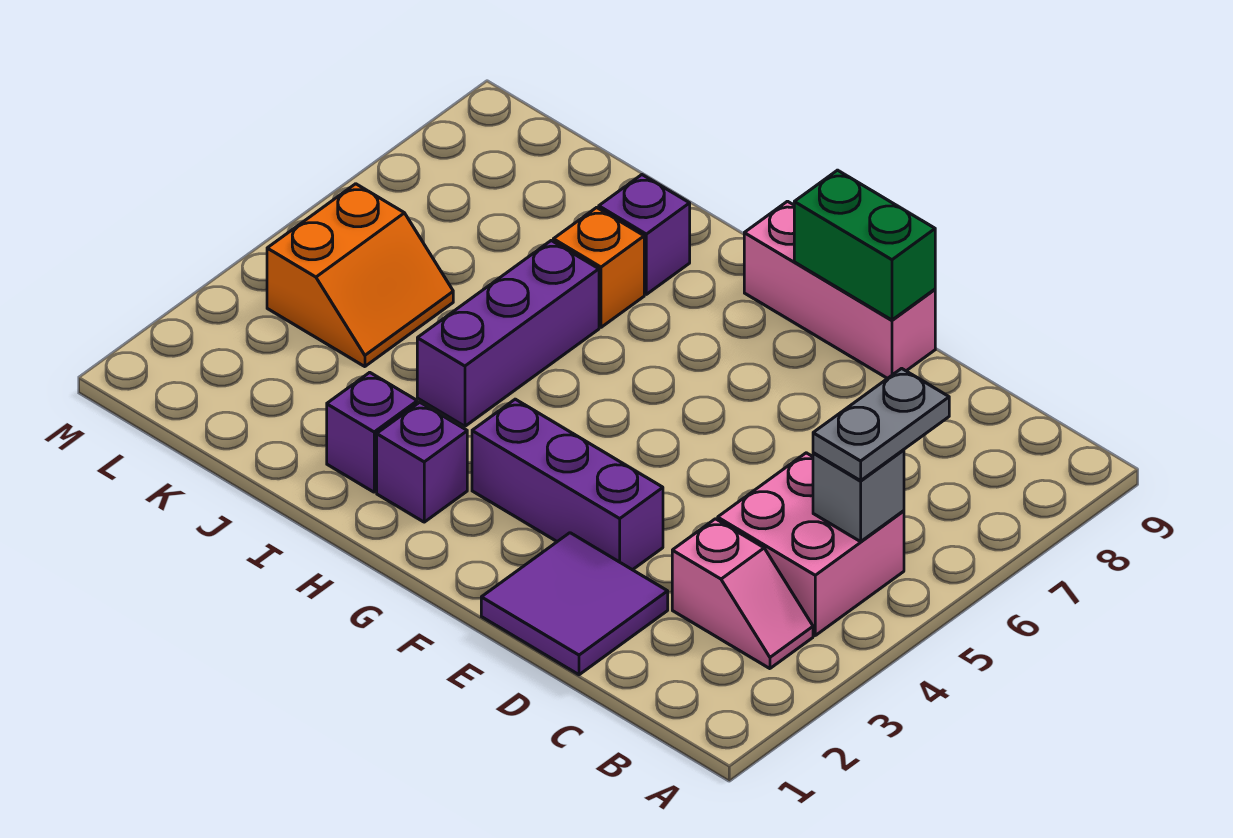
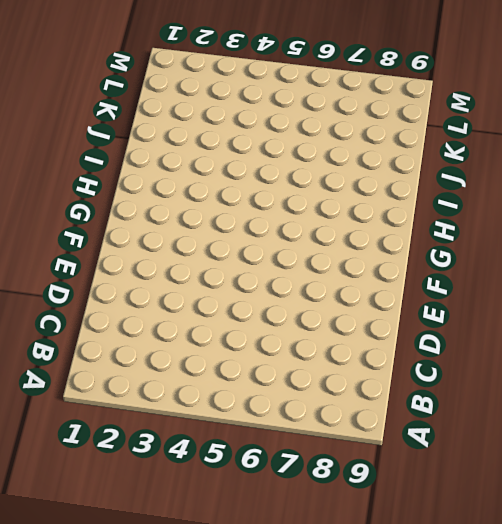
none -> pink slope B3:C3 level 1 top C
none -> pink brick B4:C5 level 1
none -> purple tile D1:E2 level 1

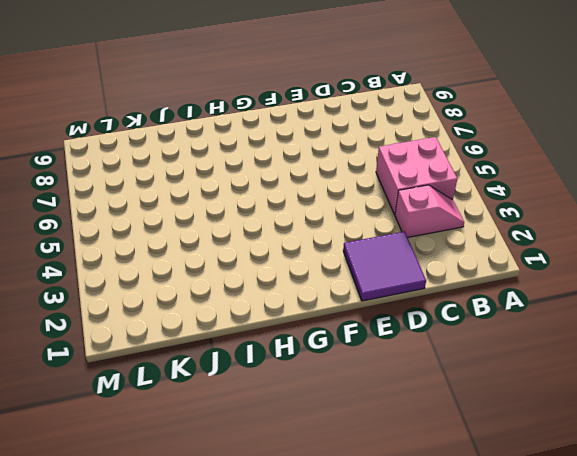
none -> purple brick E3:G3 level 1
none -> pink brick E9:G9 level 1
none -> purple brick H2 level 1

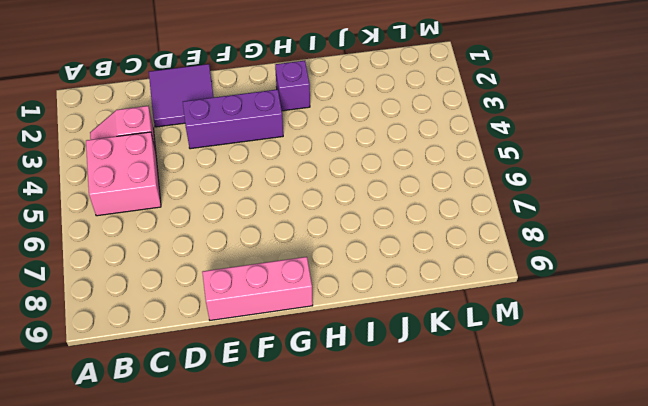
none -> purple brick I2 level 1
none -> purple brick I4:I6 level 1
none -> orange brick I7 level 1

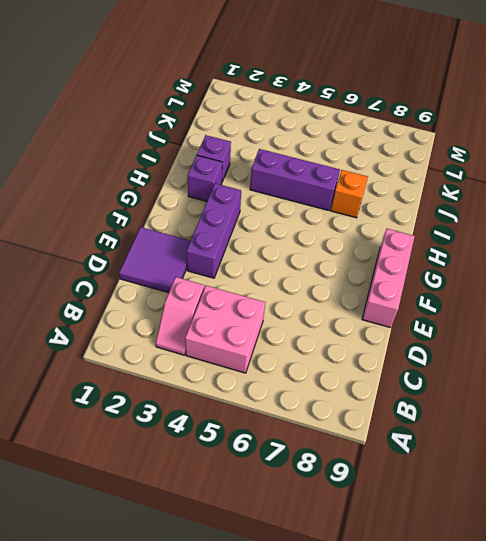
none -> purple brick I8 level 1
none -> orange slope K4:L5 level 1 top L
none -> grey brick B5 level 2

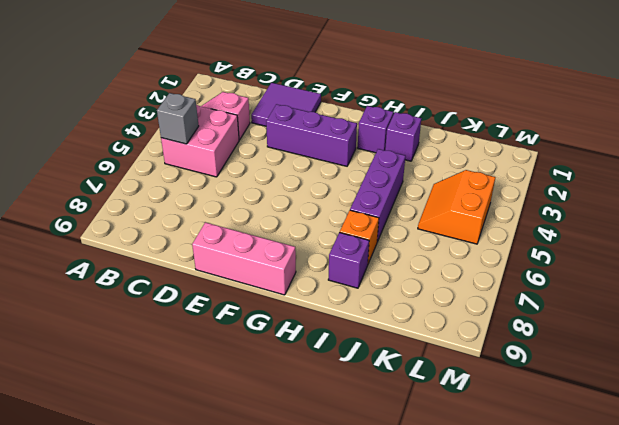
none -> green brick E9:F9 level 2
none -> grey plate B5:B6 level 3

